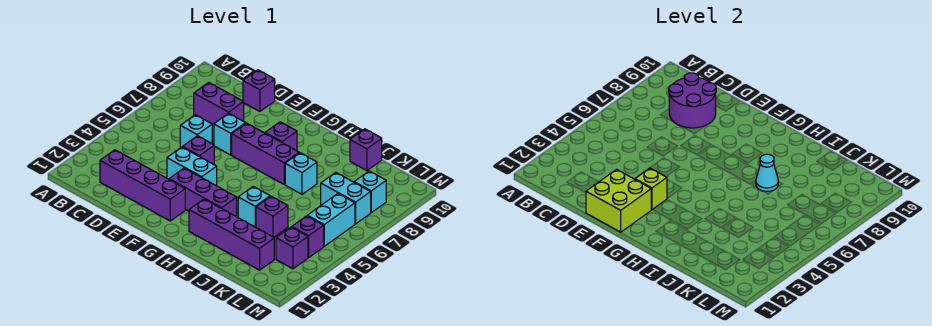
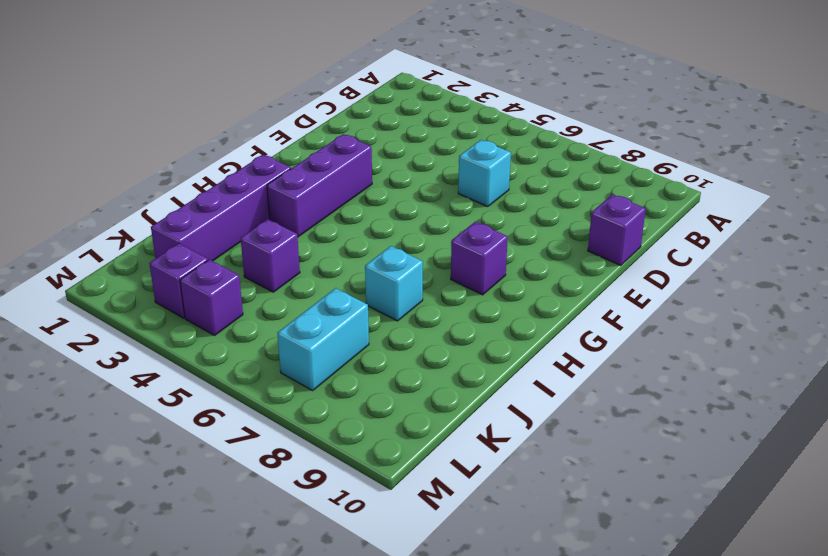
none -> purple brick C2:F2 level 1
none -> purple brick C8:D8 level 1
none -> cyan brick E4:F4 level 1

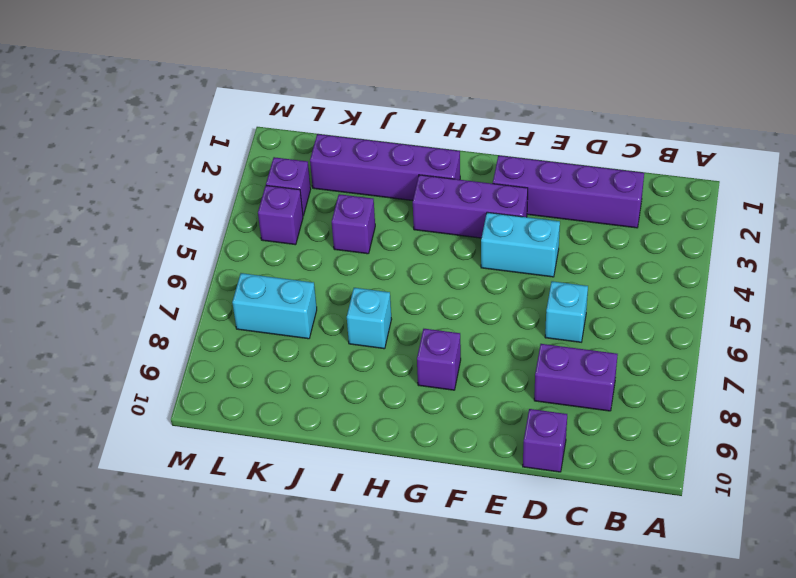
none -> purple brick E5 level 1
none -> cyan brick E7 level 1
none -> purple brick F7:H7 level 1

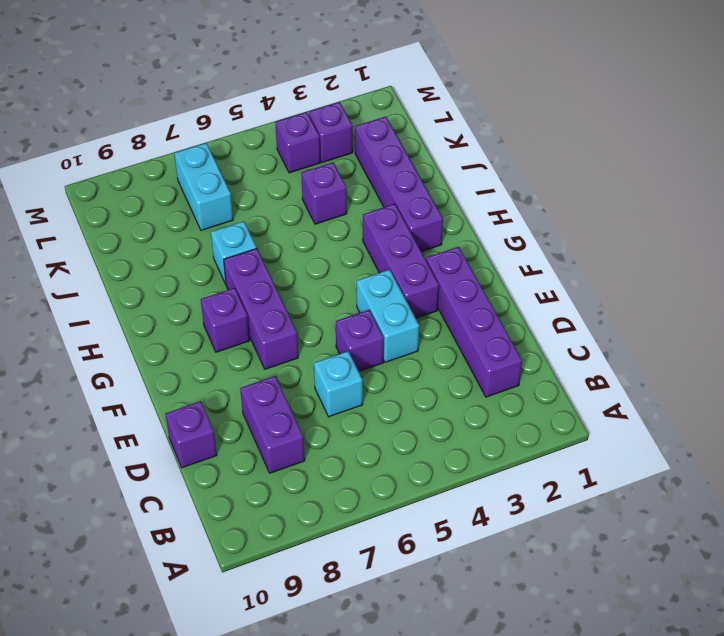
none -> cyan brick E7 level 1
none -> cyan brick I4 level 1
none -> purple brick J10 level 1

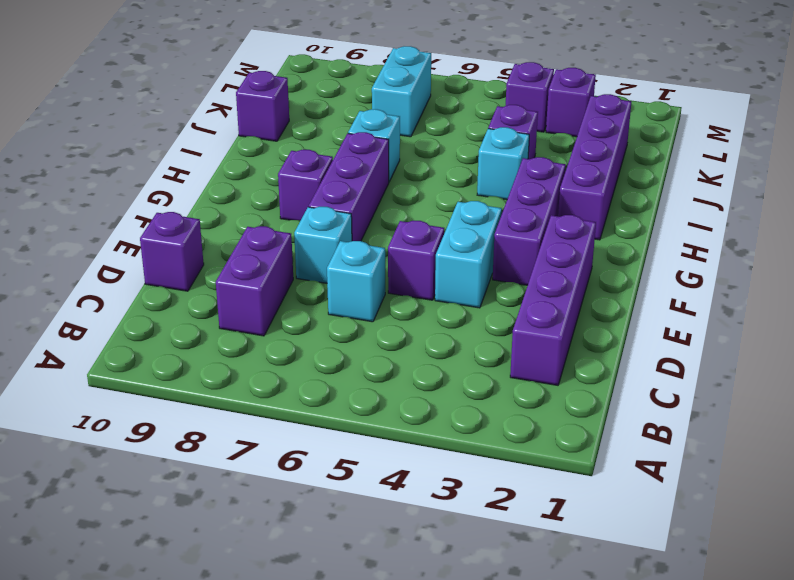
none -> cyan brick L5:L6 level 1
none -> cyan brick L8 level 1
none -> purple round brick C8:D9 level 2

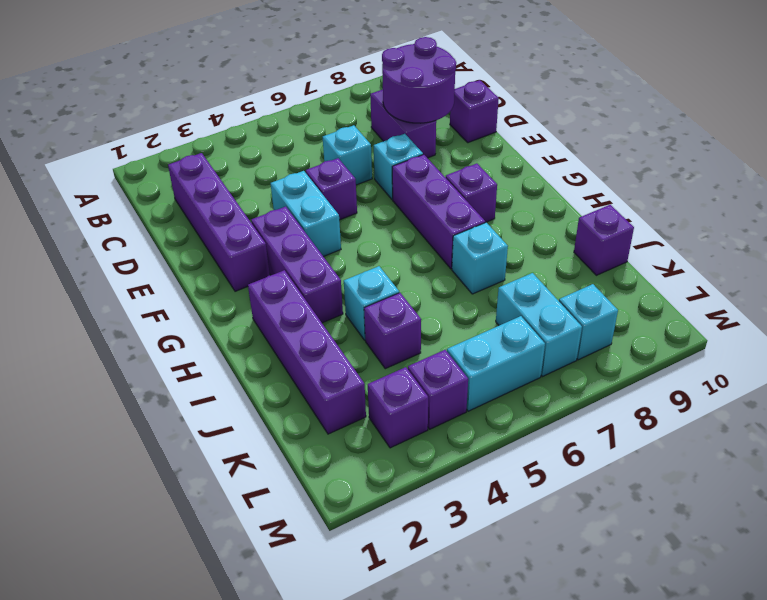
none -> lime brick E1:F2 level 2
none -> lime brick F3 level 2
none -> cyan cone I7 level 2

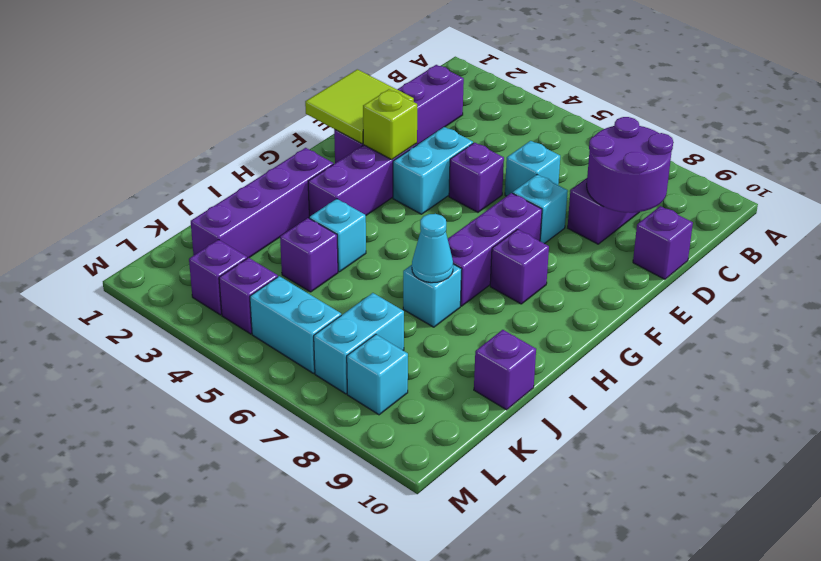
lime tile E1:F2 level 2 -> lime brick E1:F2 level 2

